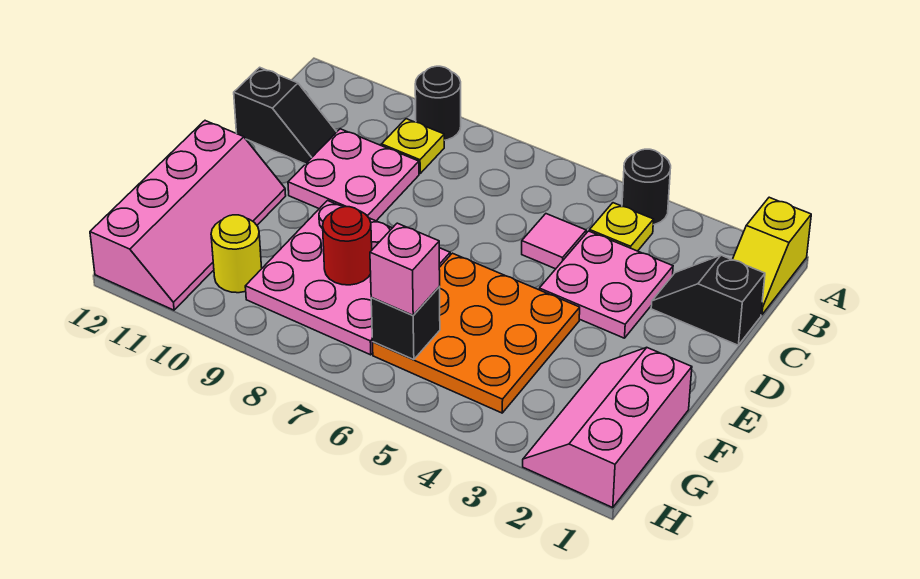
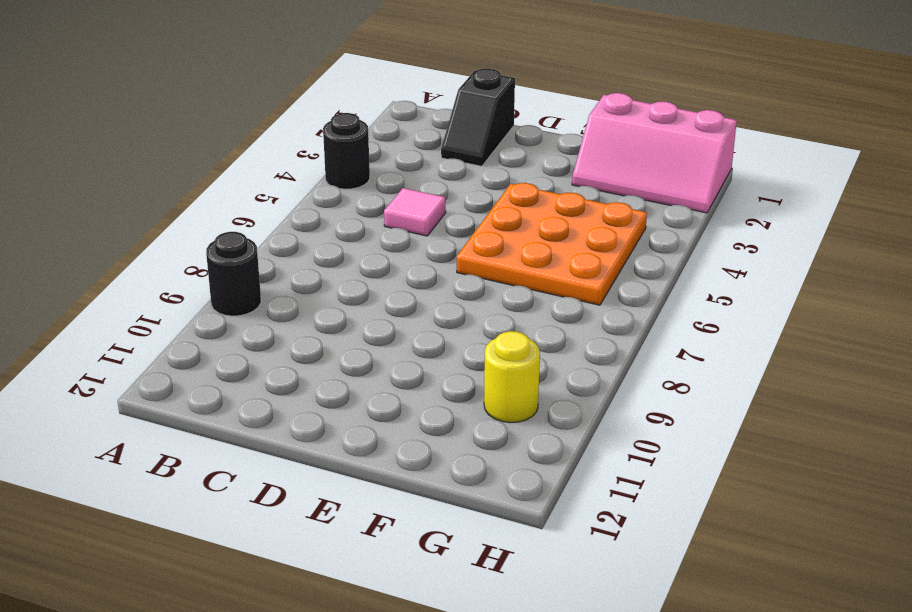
none -> yellow slope A1:B1 level 1 top A
none -> yellow plate B4 level 1
none -> yellow plate B9 level 1

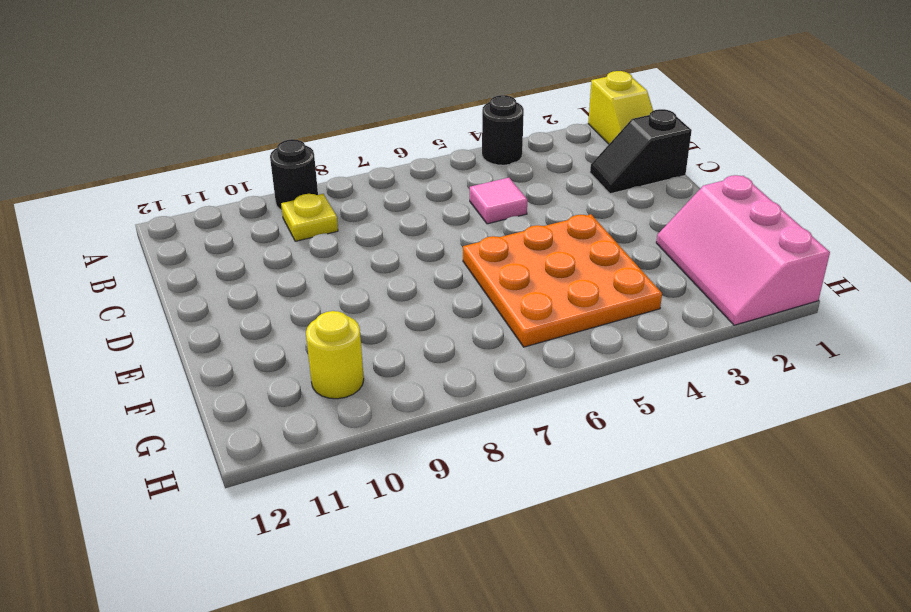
none -> yellow plate B4 level 1
none -> pink plate C3:D4 level 1
none -> pink plate C9:D10 level 1

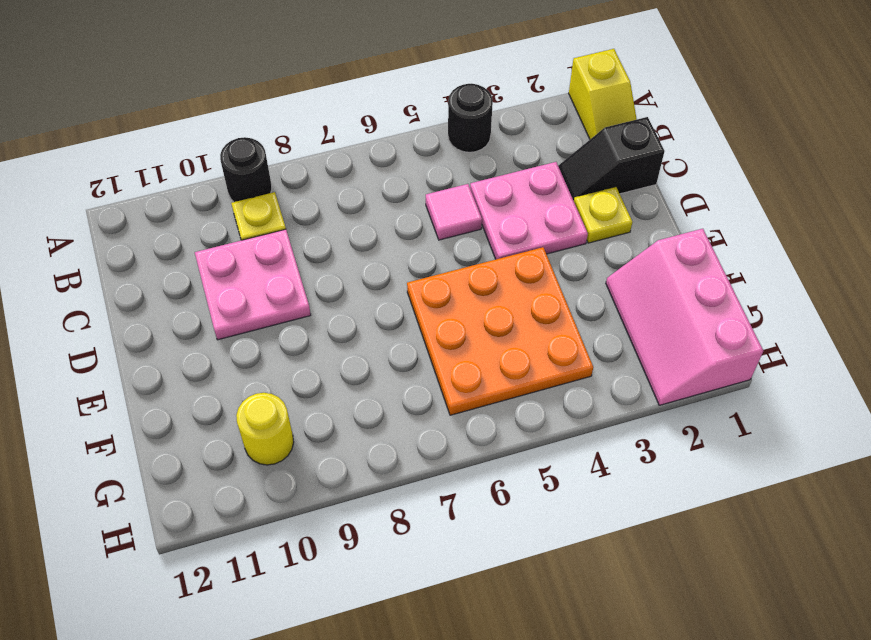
yellow plate D2 level 1 -> yellow plate B4 level 1
none -> black slope C11:C12 level 1 top 12
none -> pink plate E7:G9 level 1
none -> pink slope E11:H12 level 1 top 12

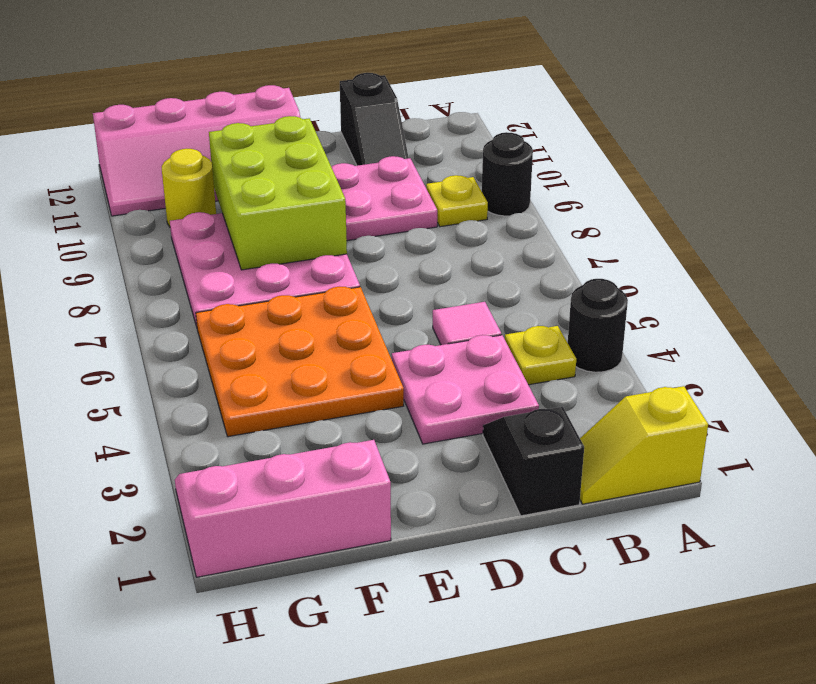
lime brick E8:F10 level 2 -> red round brick F8 level 2
none -> black brick G6 level 2
none -> pink brick G6 level 3

